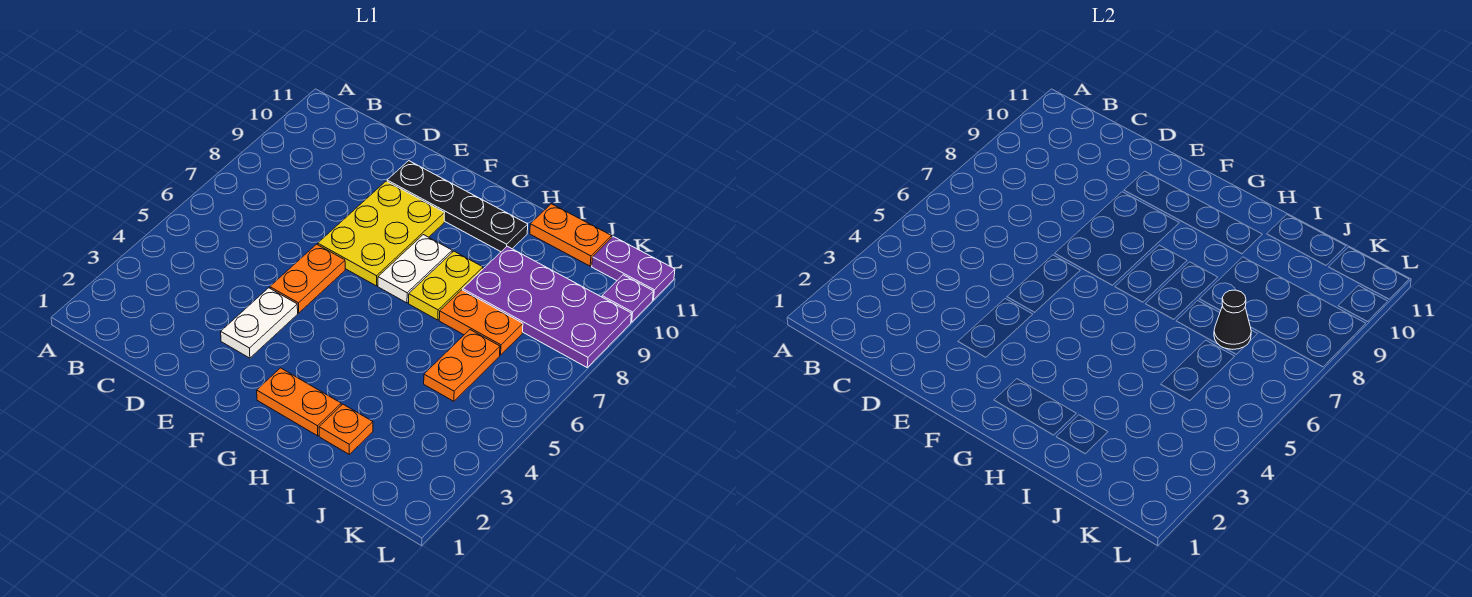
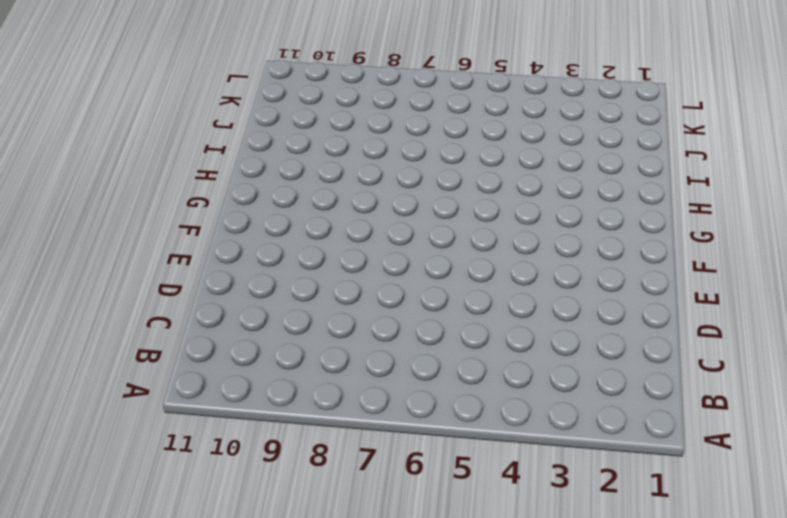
none -> white plate E3:E4 level 1
none -> orange plate E5:E6 level 1
none -> yellow plate E7:F9 level 1

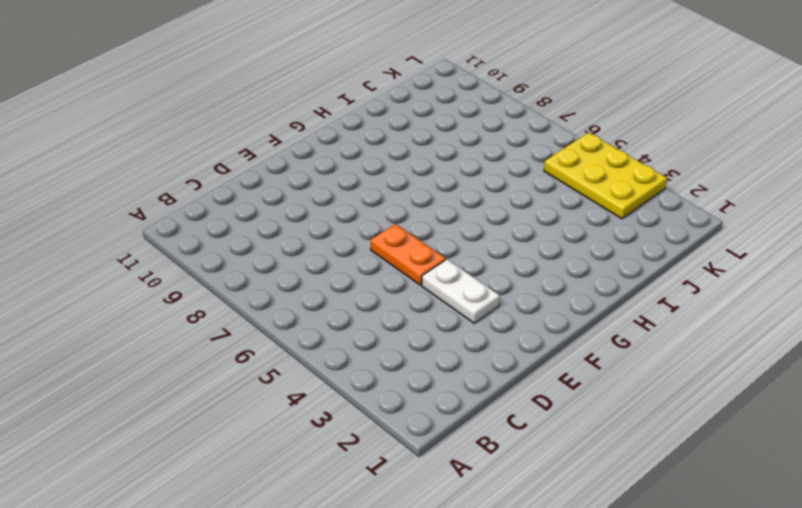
yellow plate K3:L5 level 1 -> yellow plate E7:F9 level 1
none -> black plate E10:H10 level 1
none -> orange plate G2:H2 level 1
none -> white plate G7:G8 level 1

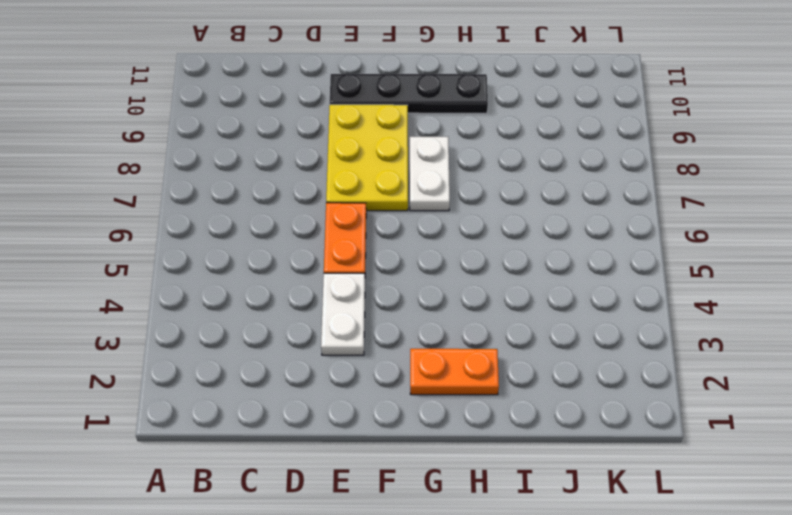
none -> yellow plate H7:H8 level 1
none -> orange plate I2 level 1
none -> orange plate I7:J7 level 1

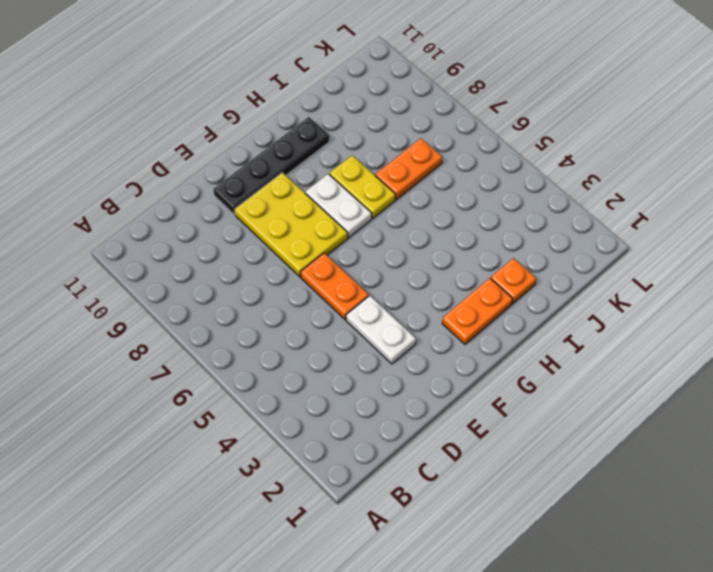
none -> purple plate I8:L9 level 1
none -> orange plate I11:J11 level 1
none -> orange plate J5:J6 level 1

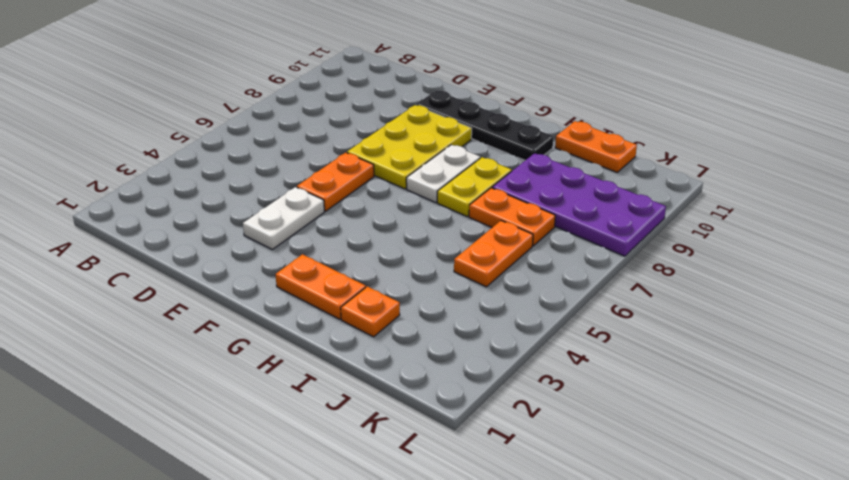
none -> purple plate K11:L11 level 1
none -> purple plate L10 level 1
none -> black cone J7 level 2

